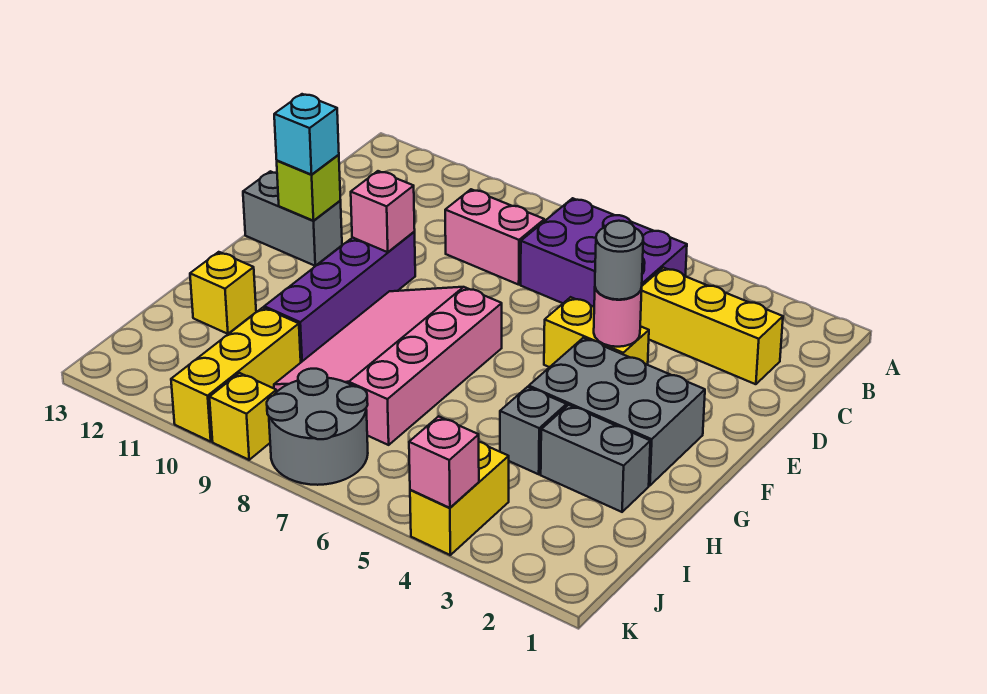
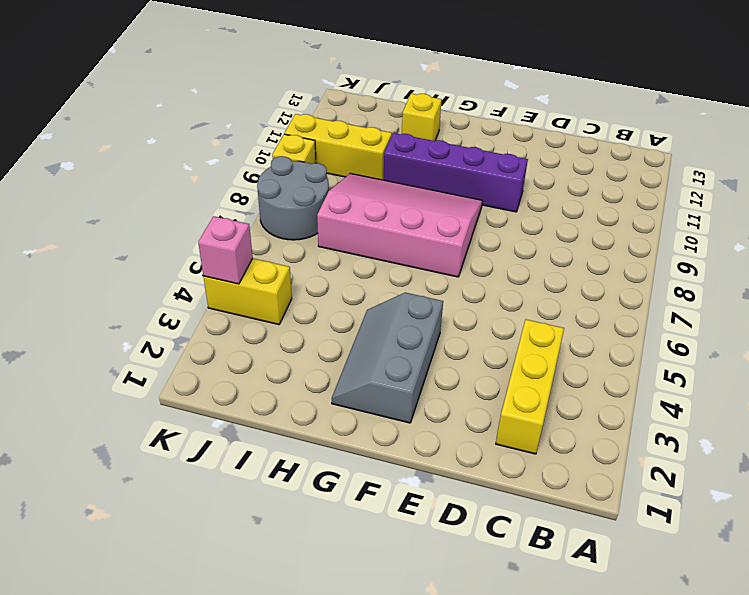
grey slope F2:G4 level 1 top F -> grey brick F2:G4 level 1
none -> purple brick B5:C7 level 1
none -> pink brick C8:C9 level 1
none -> yellow brick E4:E5 level 1

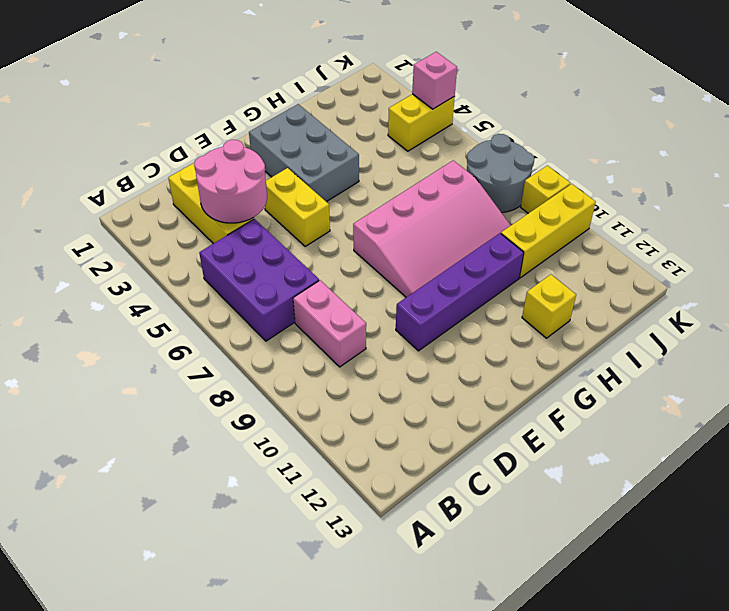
pink round brick C3:D4 level 2 -> none
none -> grey brick E12:E13 level 1
none -> grey brick H2:H3 level 1
none -> grey brick H4 level 1

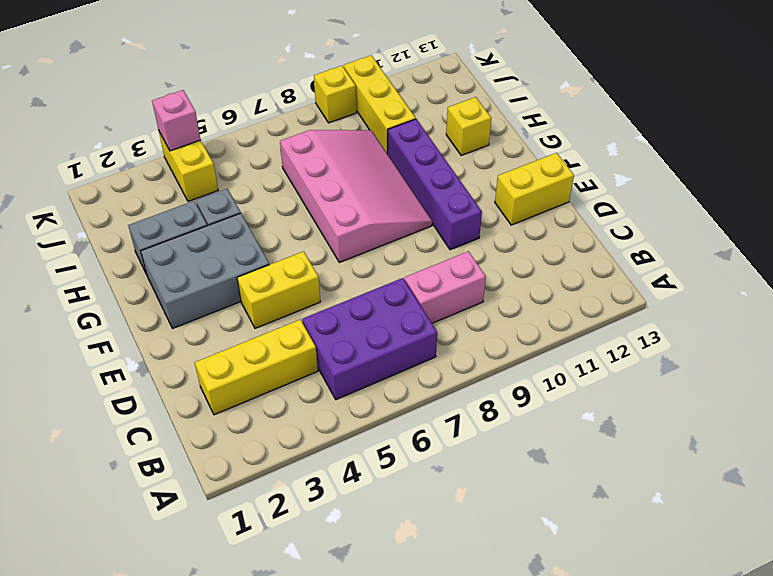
yellow brick E12:E13 level 1 -> grey brick E12:E13 level 1
none -> grey round brick J7:K8 level 1
none -> pink round brick E4 level 2
none -> pink brick E10 level 2

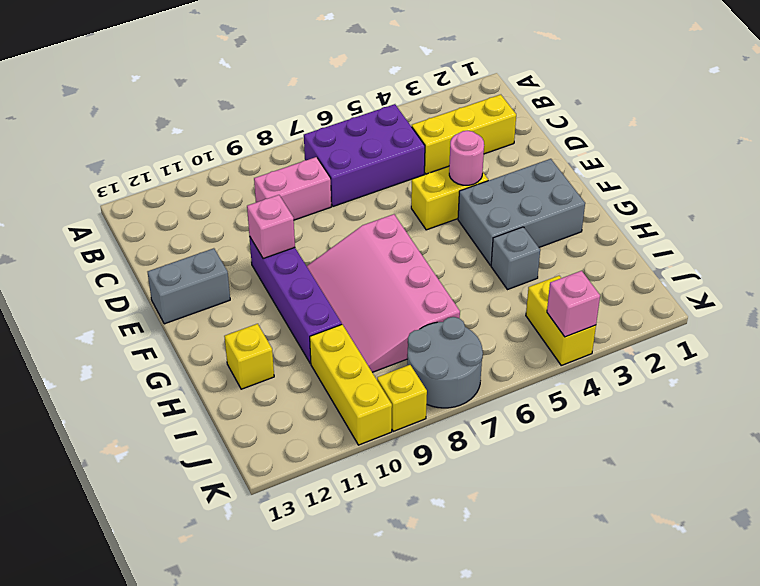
none -> grey brick H2:H3 level 1
none -> lime brick E12 level 2
none -> grey round brick E4 level 3

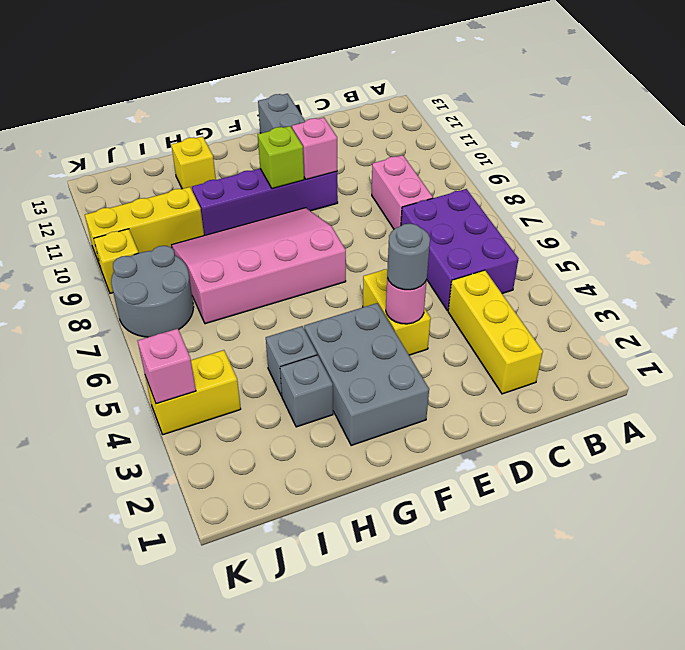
lime brick F10 level 2 -> lime brick E12 level 2
grey brick H3 level 1 -> grey brick H2:H3 level 1
none -> cyan brick E12 level 3

